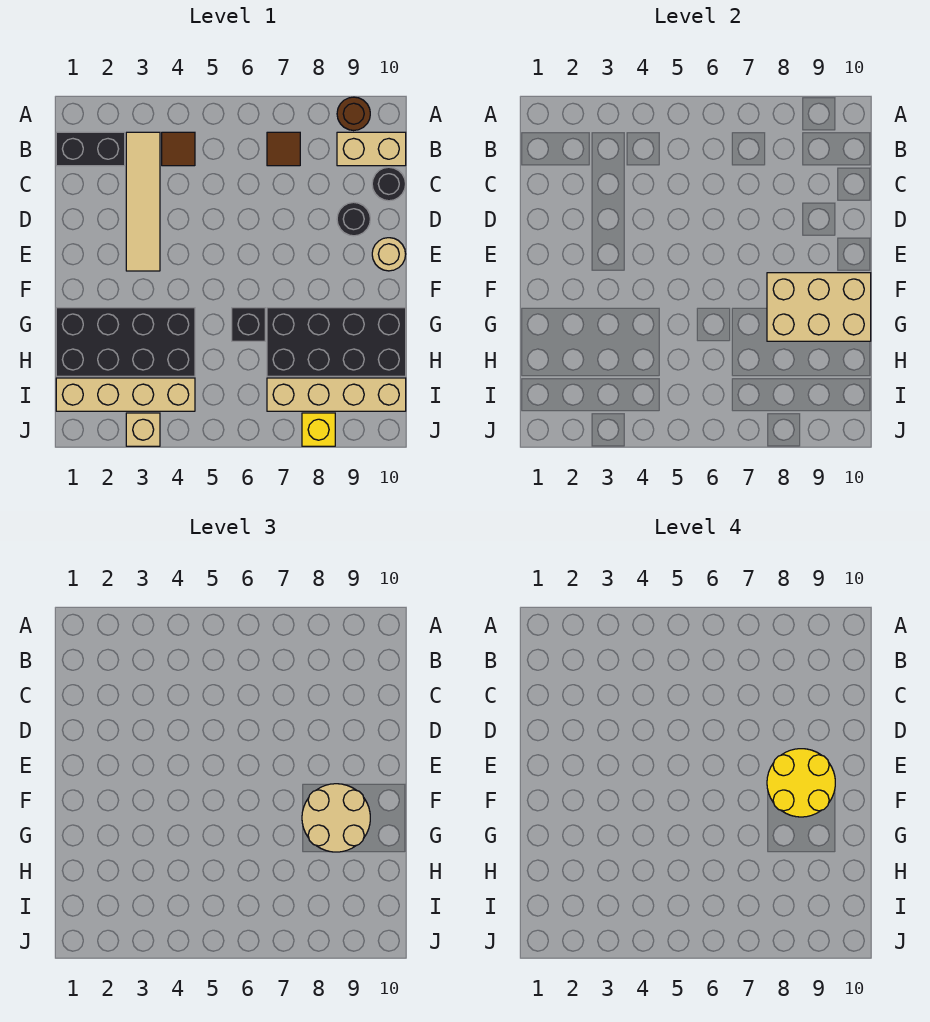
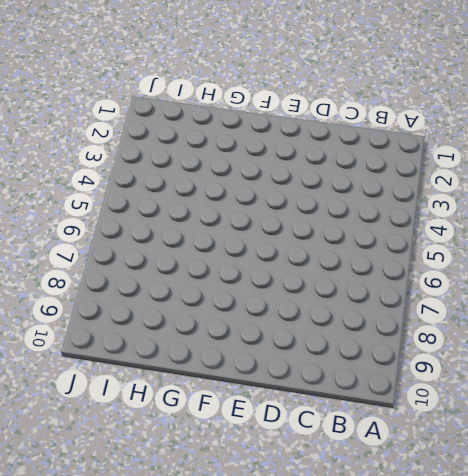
none -> brown round brick A9 level 1
none -> black brick B1:B2 level 1
none -> tan tile B3:E3 level 1

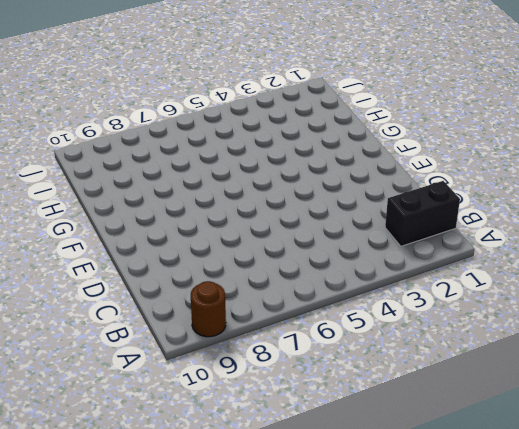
none -> tan tile B3:E3 level 1
none -> brown tile B4 level 1
none -> brown tile B7 level 1

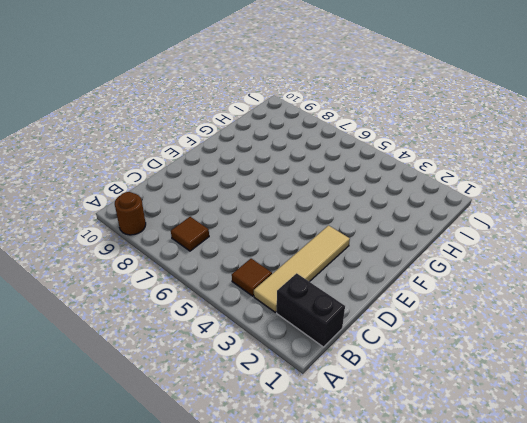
none -> tan brick B9:B10 level 1
none -> black round brick C10 level 1
none -> black round brick D9 level 1

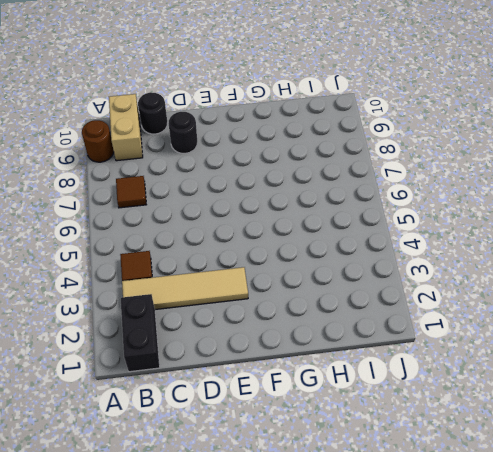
none -> tan round brick E10 level 1
none -> black brick G1:H4 level 1
none -> black brick G6 level 1

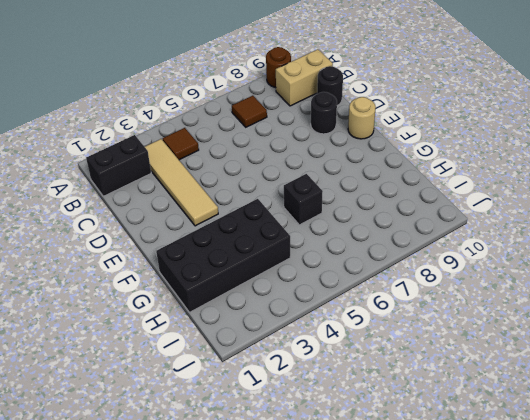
none -> black brick G7:H10 level 1
none -> tan brick I1:I4 level 1
none -> tan brick I7:I10 level 1

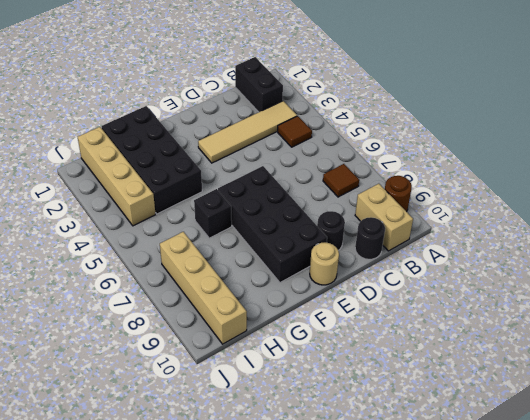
black brick E6:F9 level 1 -> black brick G7:H10 level 1
none -> tan brick J3 level 1
none -> yellow brick J8 level 1
none -> tan brick F8:G10 level 2

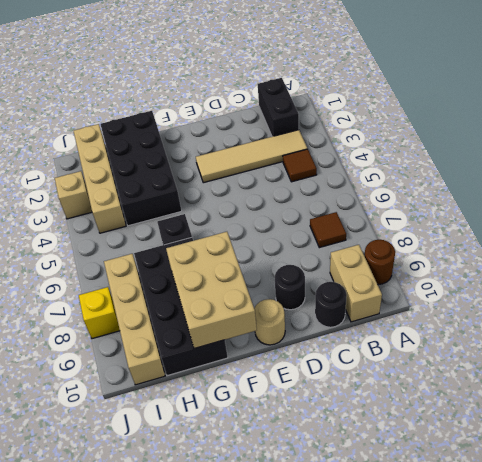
none -> tan round brick F8:G9 level 3
none -> yellow round brick E8:F9 level 4

